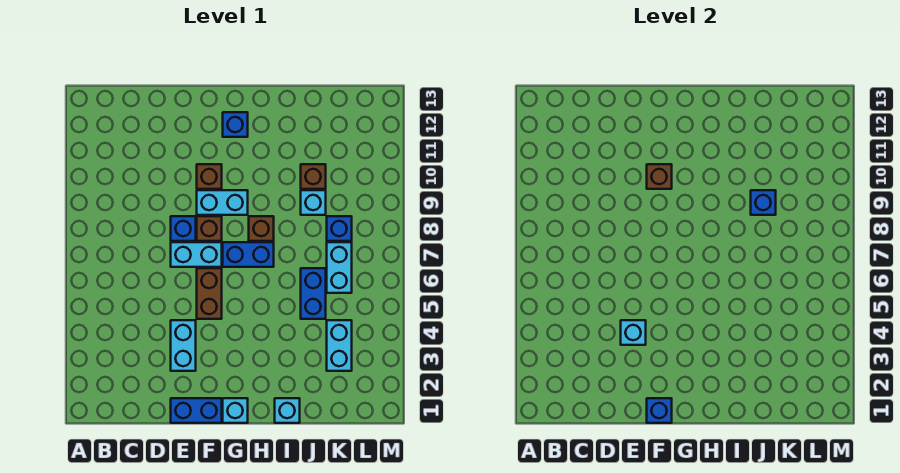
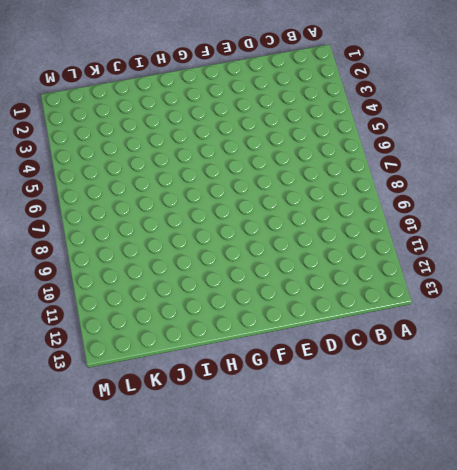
none -> blue brick E1:F1 level 1
none -> cyan brick E3:E4 level 1
none -> cyan brick E7:F7 level 1

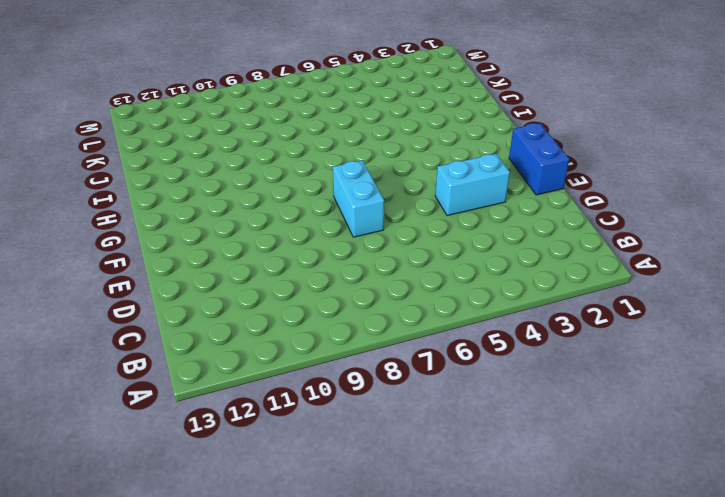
none -> blue brick E8 level 1
none -> brown brick F5:F6 level 1
none -> brown brick F8 level 1

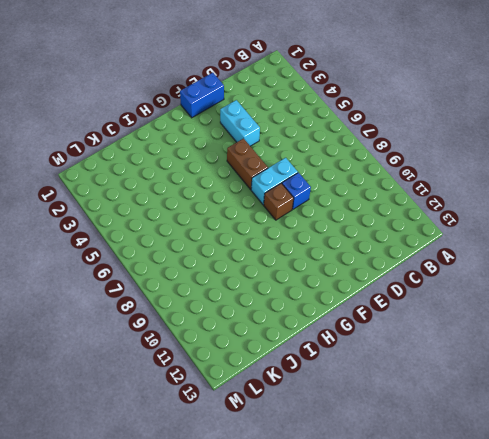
none -> cyan brick F9:G9 level 1
none -> brown brick F10 level 1
none -> cyan brick G1 level 1

